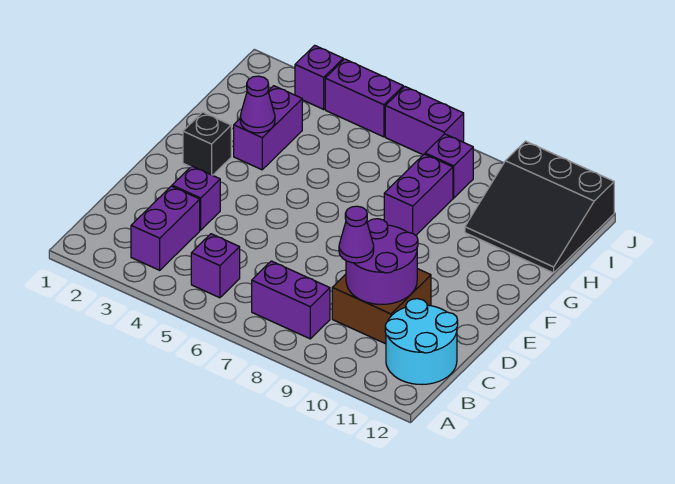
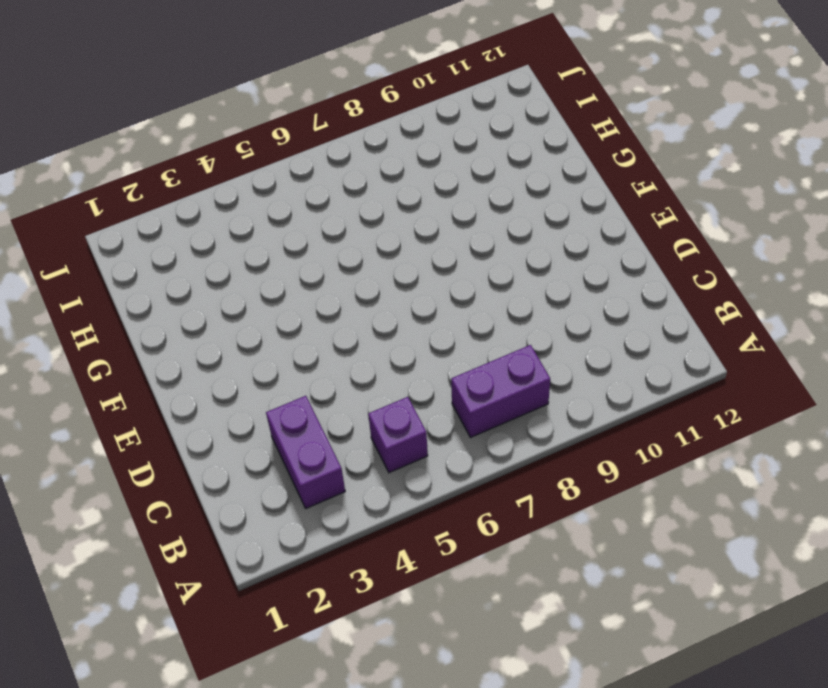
none -> cyan round brick B11:C12 level 1
none -> brown brick C9:D10 level 1
none -> purple brick D3 level 1

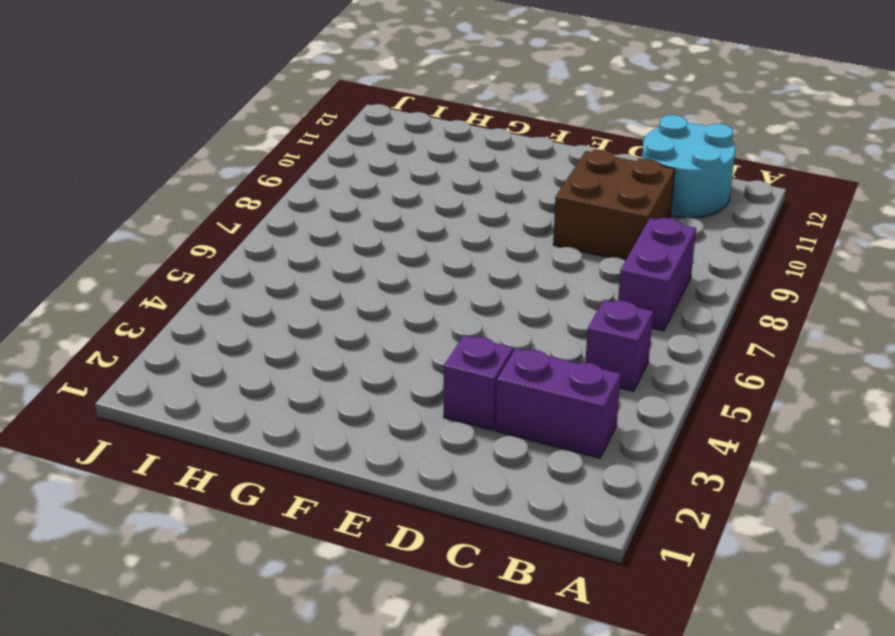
none -> black brick F2 level 1
none -> purple brick G3:H3 level 1
none -> purple brick G8:H8 level 1

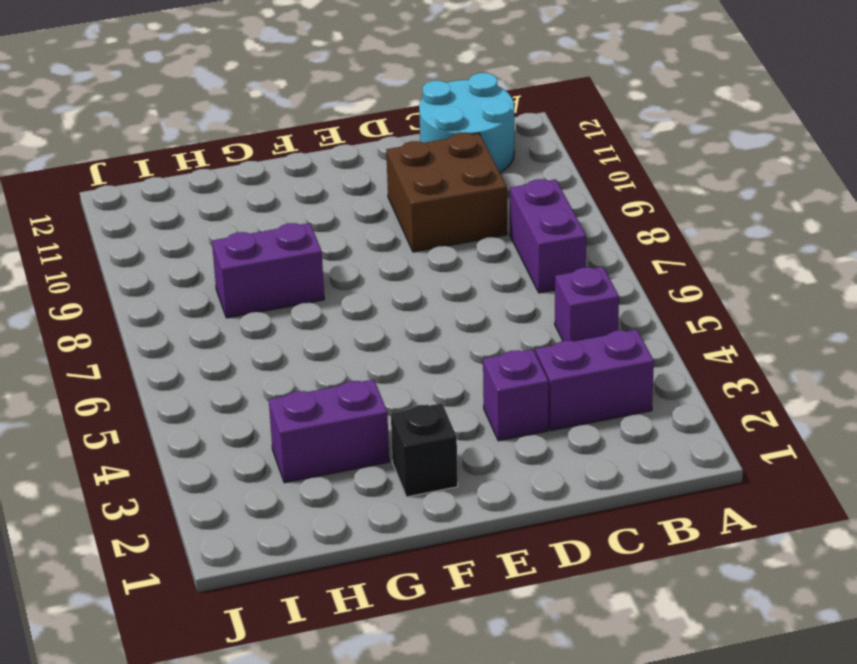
none -> black slope H10:J12 level 1 top J
none -> purple brick I8 level 1
none -> purple brick J3 level 1

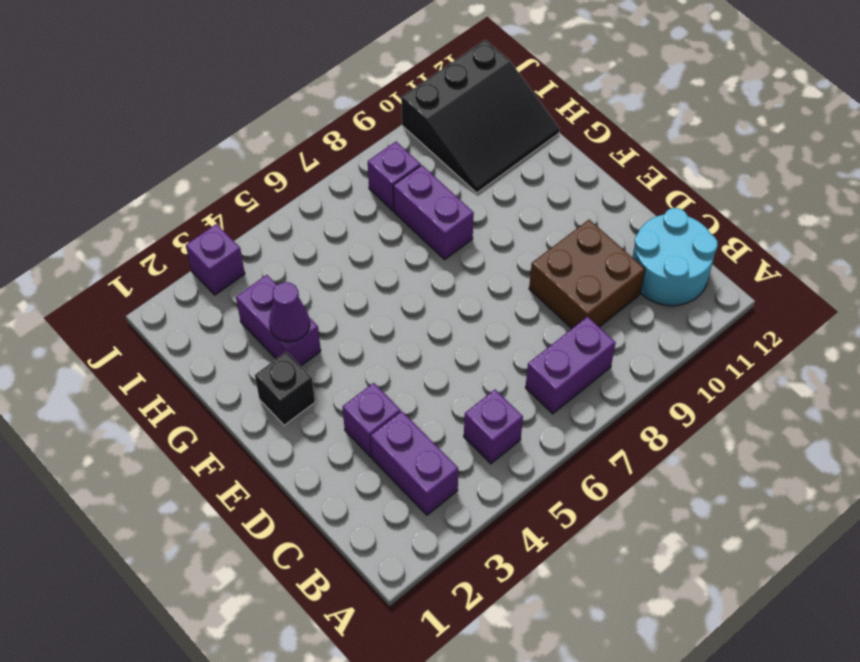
none -> purple brick J4:J5 level 1
none -> purple brick J6:J7 level 1
none -> purple round brick C9:D10 level 2

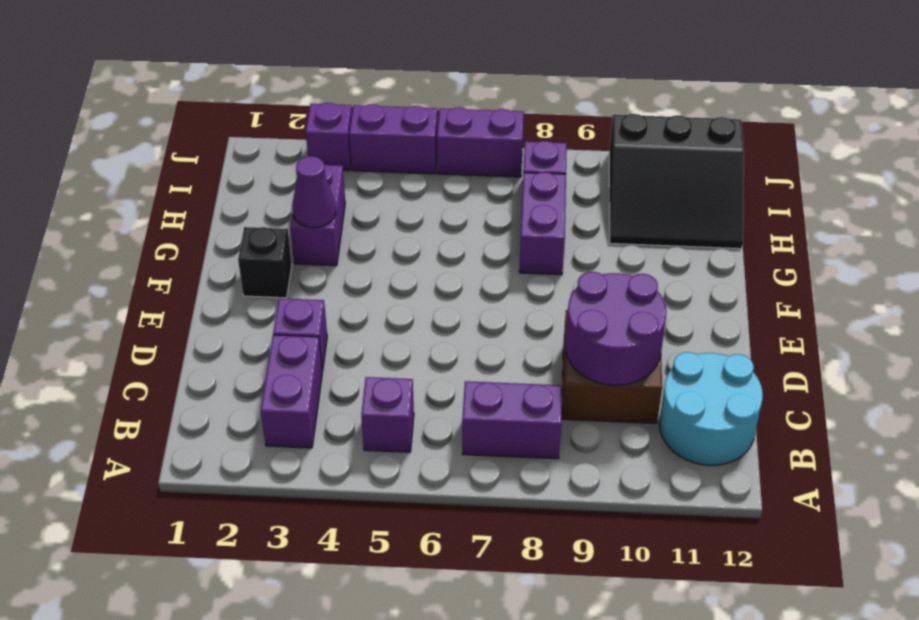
none -> purple cone C9 level 3

